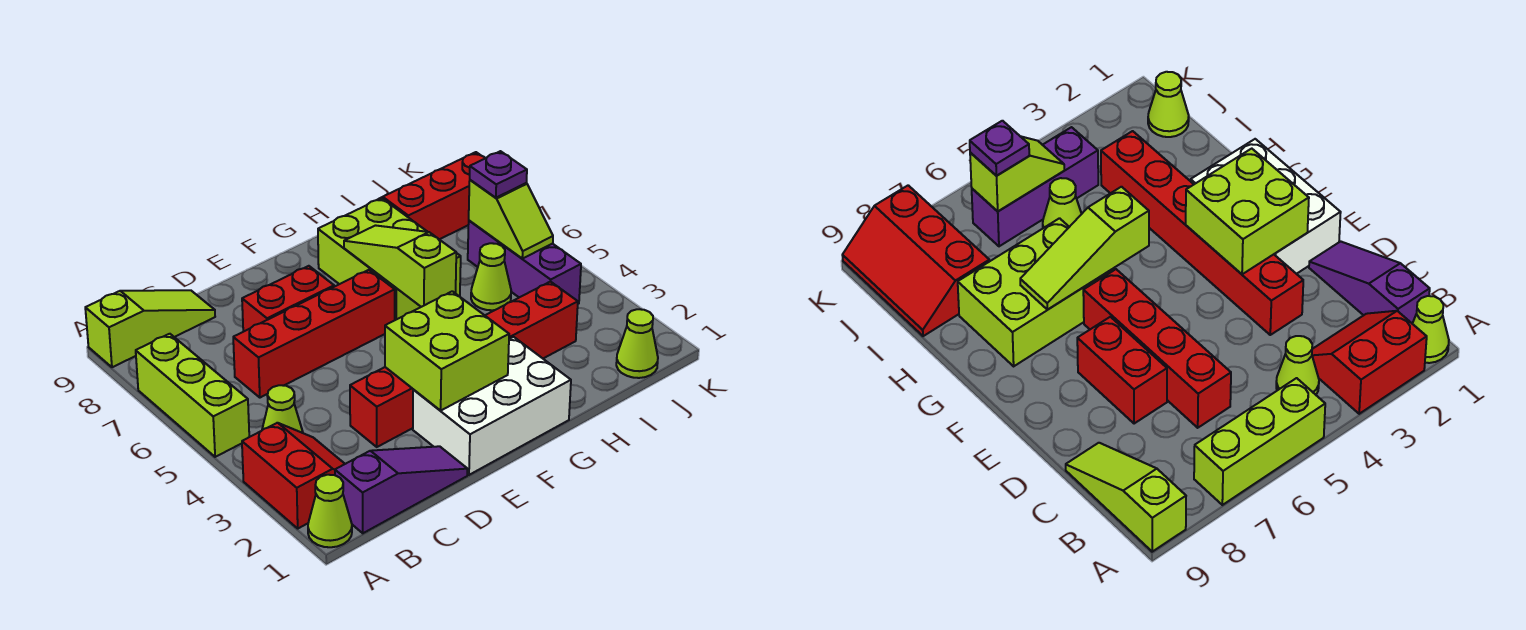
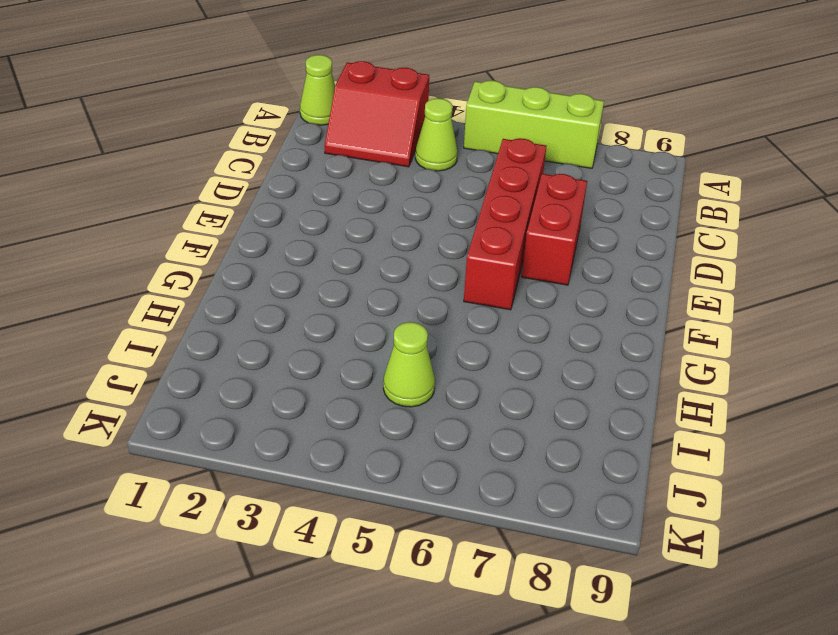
none -> lime slope A9:C9 level 1 top A
none -> purple slope B1:D1 level 1 top B
none -> red brick D3:I3 level 1

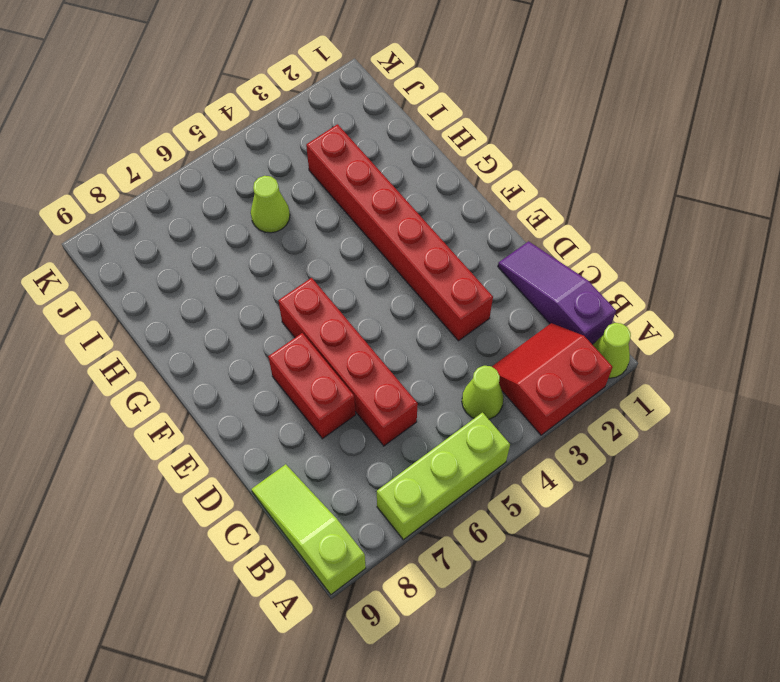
none -> white brick E1:G2 level 1
none -> lime brick G6:H8 level 1
none -> red slope I8:K9 level 1 top 8

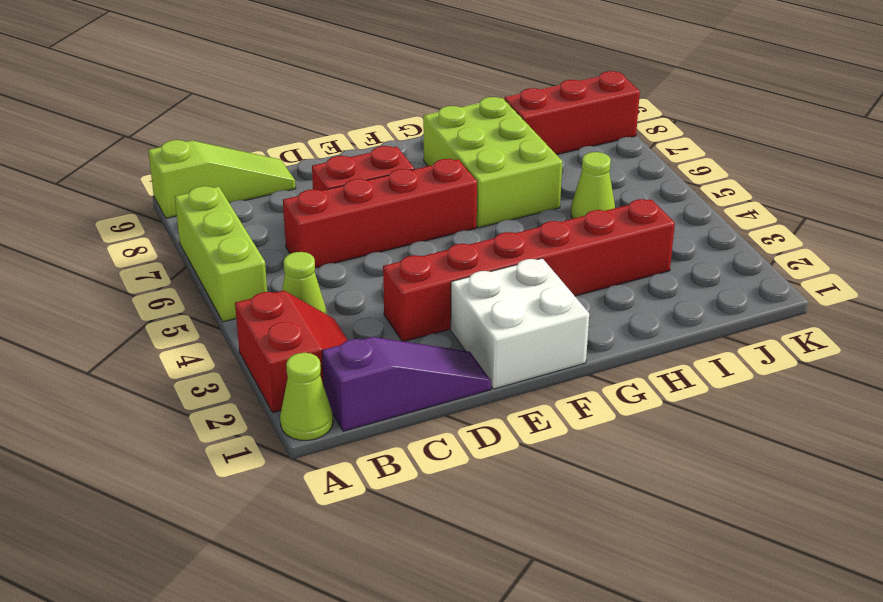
white brick E1:F2 level 1 -> white brick E1:G2 level 1
none -> lime cone J1 level 1
none -> purple brick J4:J6 level 1
none -> lime brick E2:F3 level 2

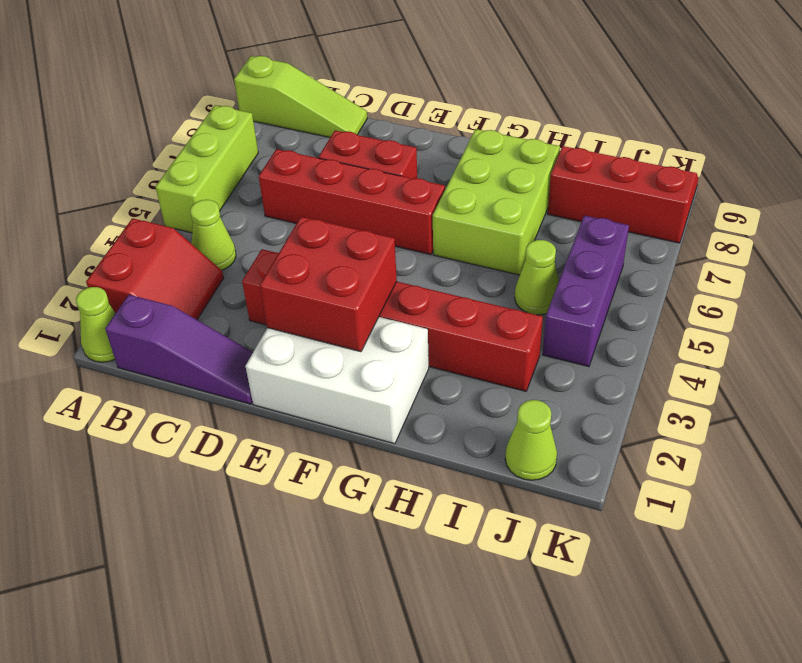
red brick E2:F3 level 2 -> lime brick E2:F3 level 2
none -> lime slope G5:G7 level 2 top 5
none -> lime slope J5:J6 level 2 top 6
none -> purple plate J6 level 3

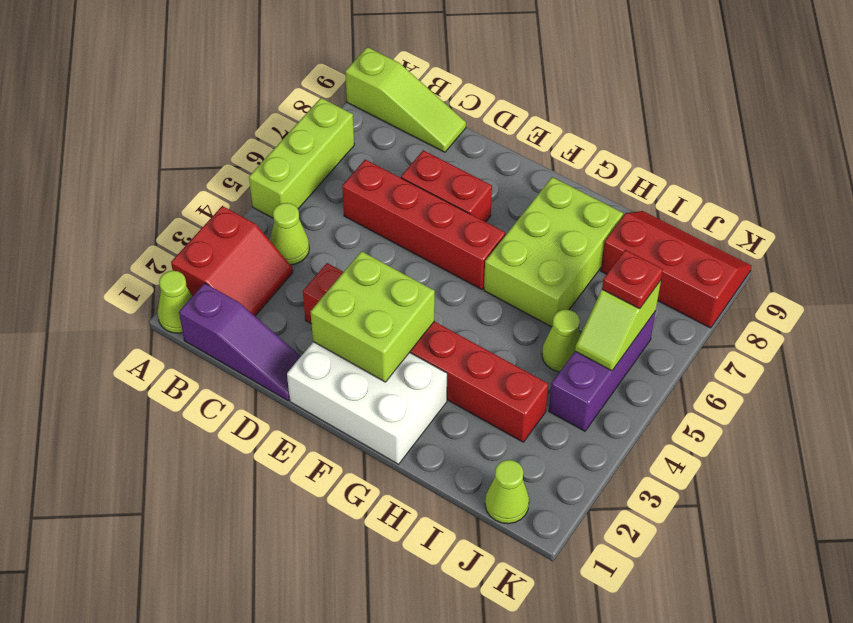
red plate J6 level 3 -> purple plate J6 level 3
none -> lime slope G5:G7 level 2 top 5

